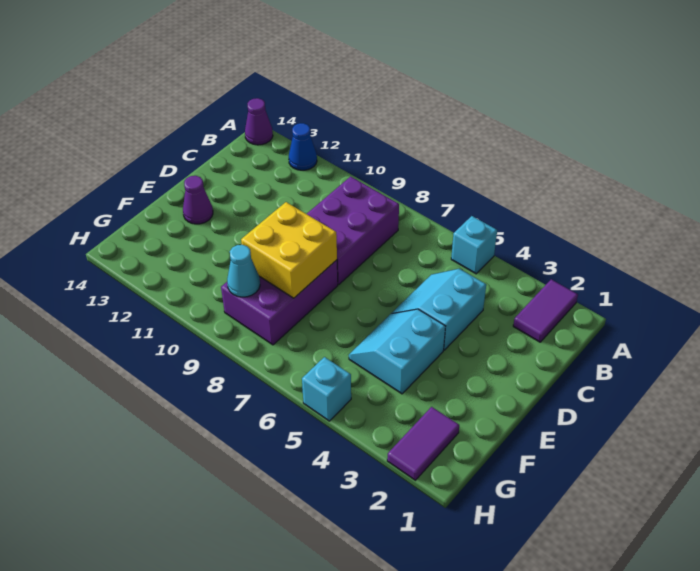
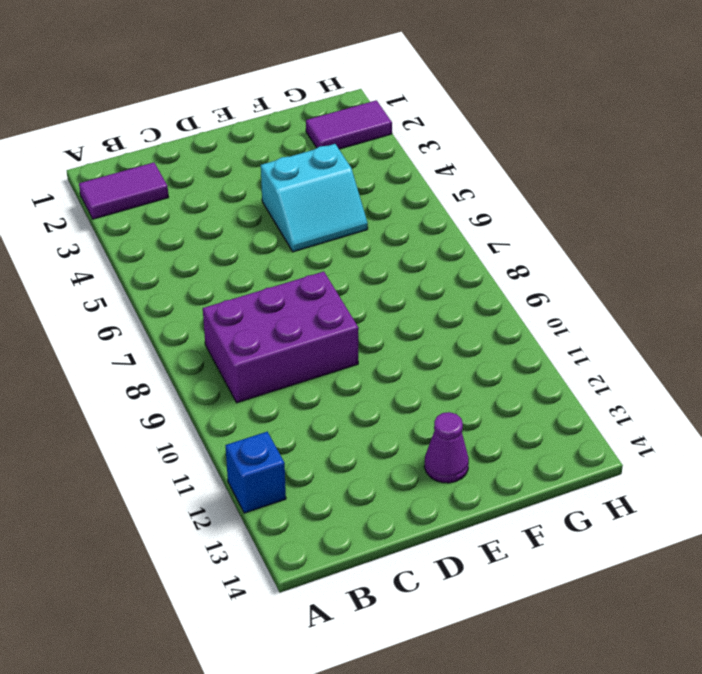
blue brick A12 level 1 -> blue cone A12 level 1
none -> cyan brick A5 level 1
none -> purple cone A14 level 1
none -> cyan slope C4:D5 level 1 top 4

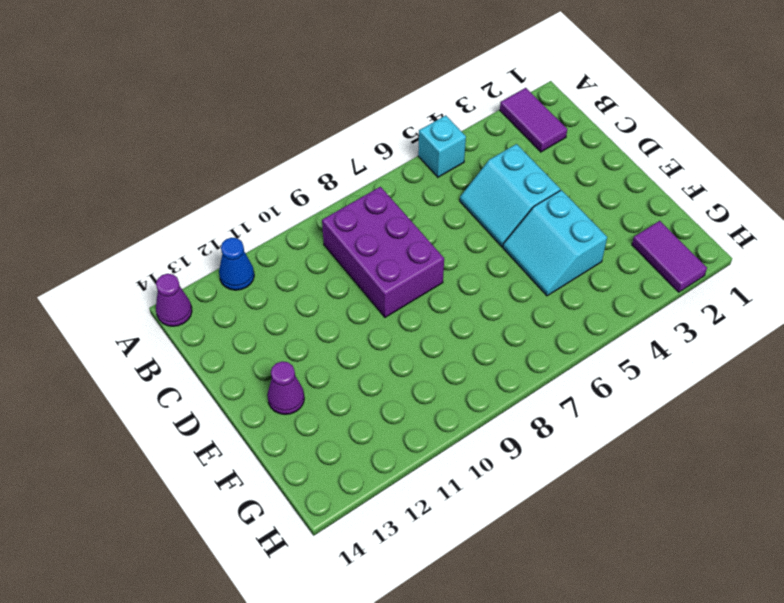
none -> purple brick E8:G9 level 1
none -> cyan brick H5 level 1
none -> yellow brick E8:F9 level 2

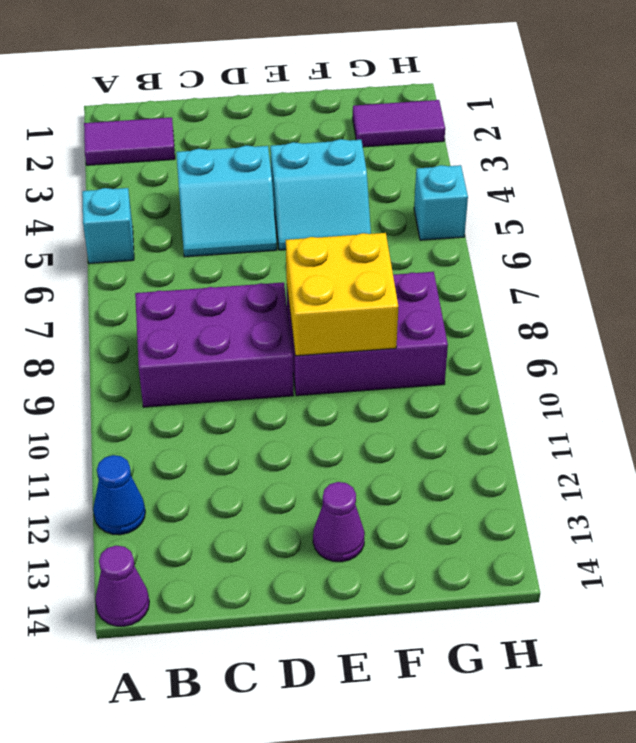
none -> cyan cone G9 level 2

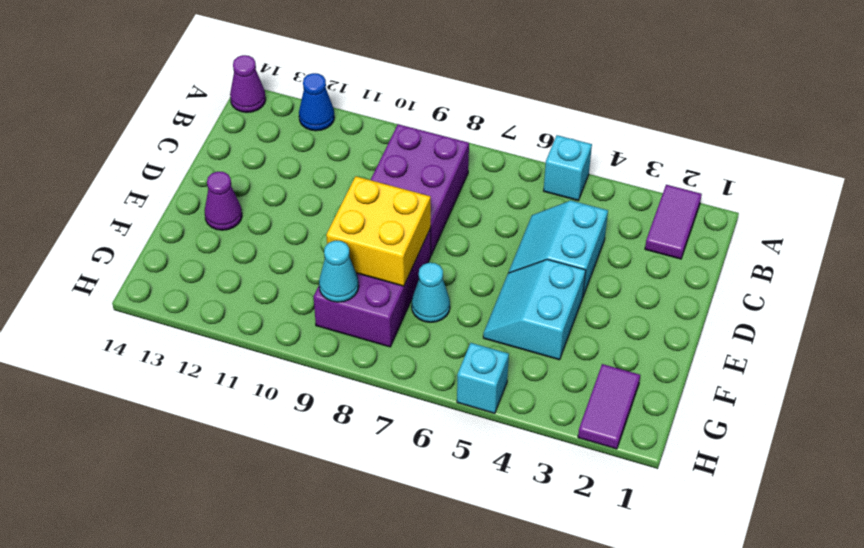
cyan cone F7 level 1 -> none

